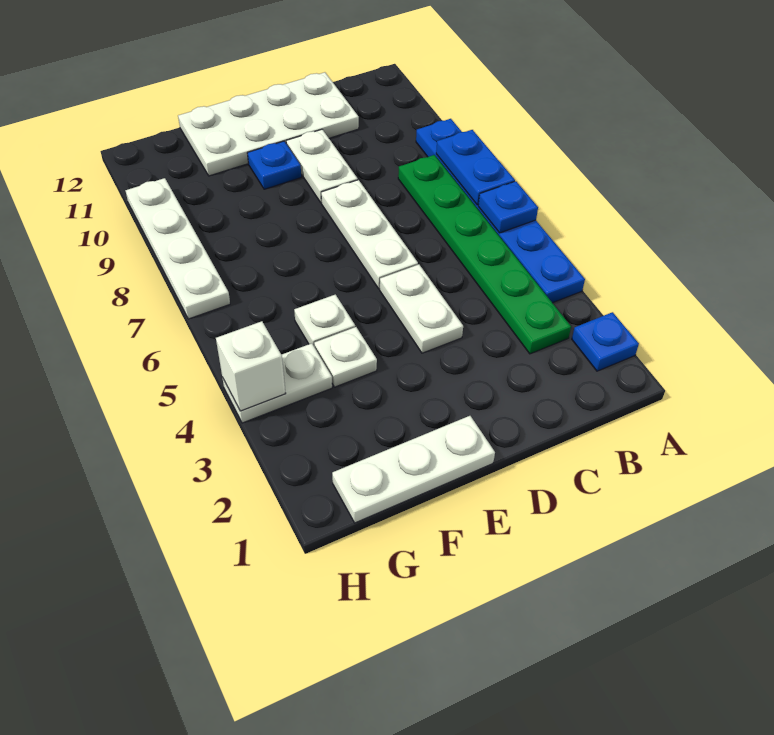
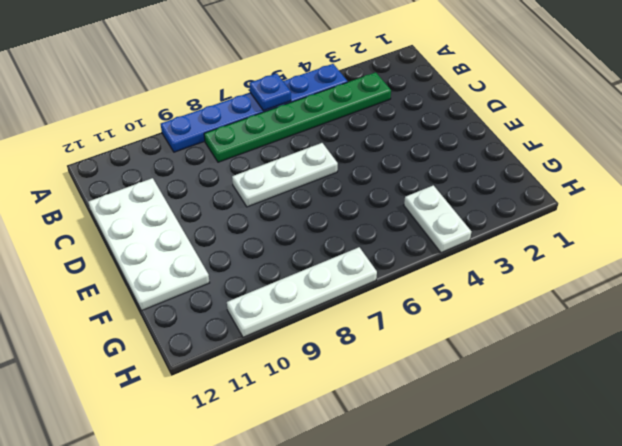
none -> blue plate A2 level 1
none -> white plate D4:D5 level 1
none -> white plate D9:D10 level 1

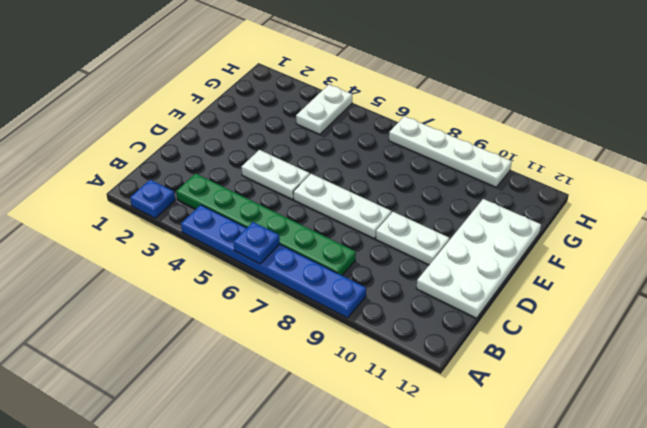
none -> white plate E1:G1 level 1
none -> blue plate E10 level 1
none -> white plate F4 level 1

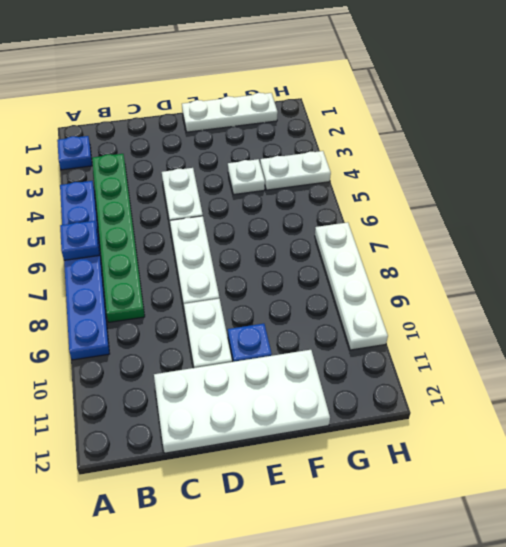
none -> white plate F5 level 1
none -> blue plate A7:A8 level 2
none -> white brick H4 level 2

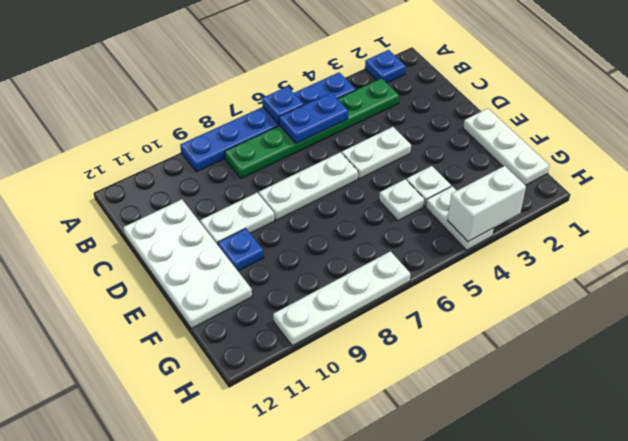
blue plate B5:B6 level 2 -> blue plate A7:A8 level 2
white brick H3:H4 level 2 -> white brick H4 level 2

